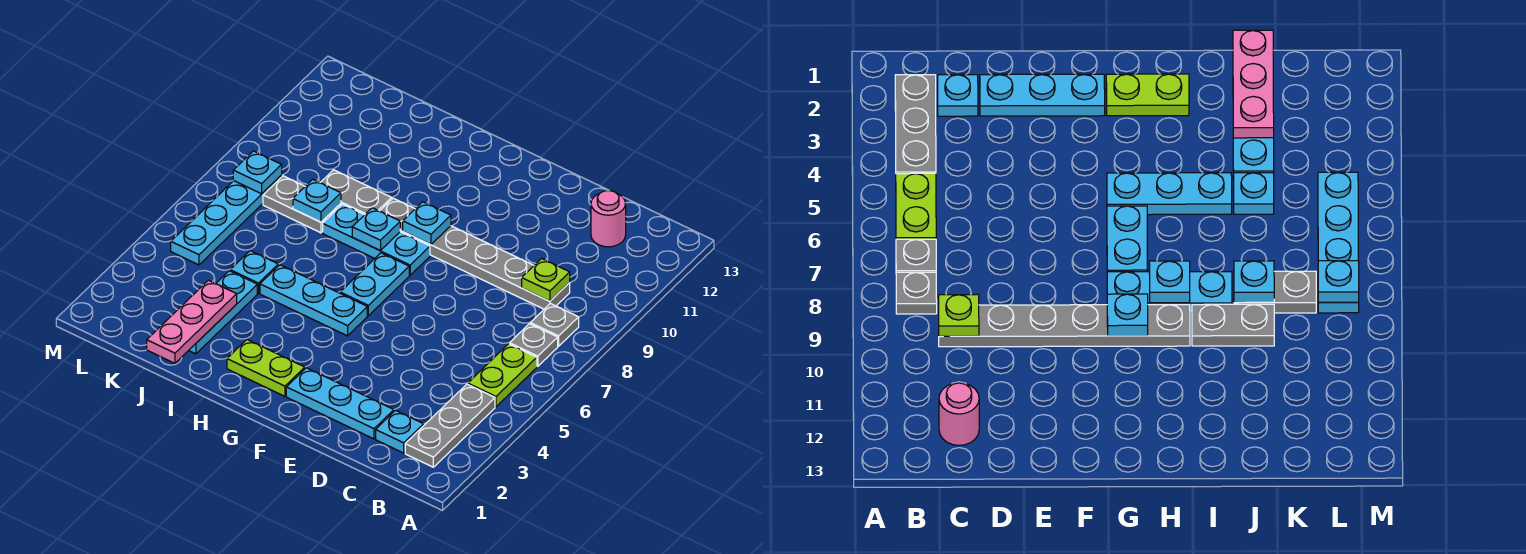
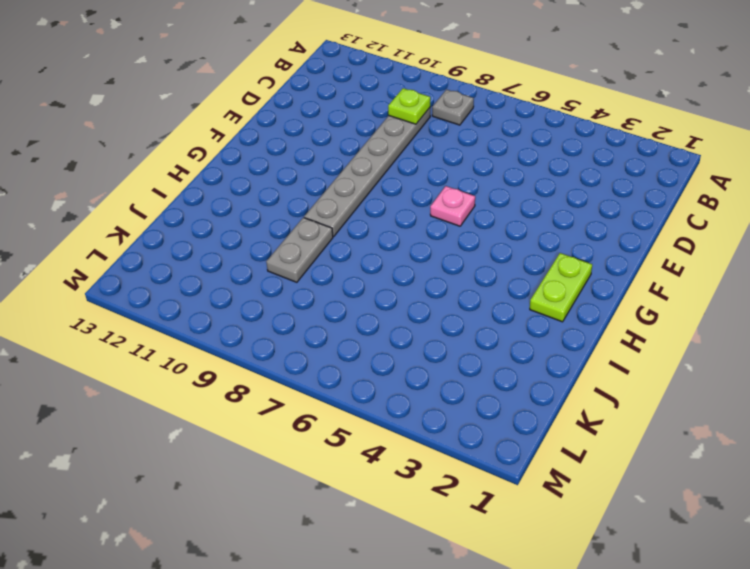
pink plate F6 level 1 -> none
none -> grey plate B2:B4 level 1
none -> lime plate B5:B6 level 1
none -> grey plate B7 level 1

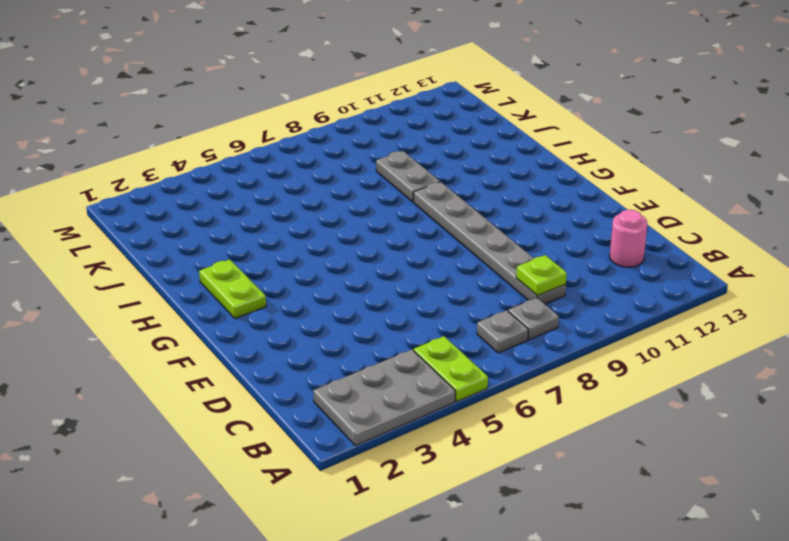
grey plate A2:B4 level 1 -> grey plate B2:B4 level 1
lime plate A5:B5 level 1 -> lime plate B5:B6 level 1
none -> cyan plate C2 level 1
none -> cyan plate D2:F2 level 1
none -> cyan plate G5:I5 level 1

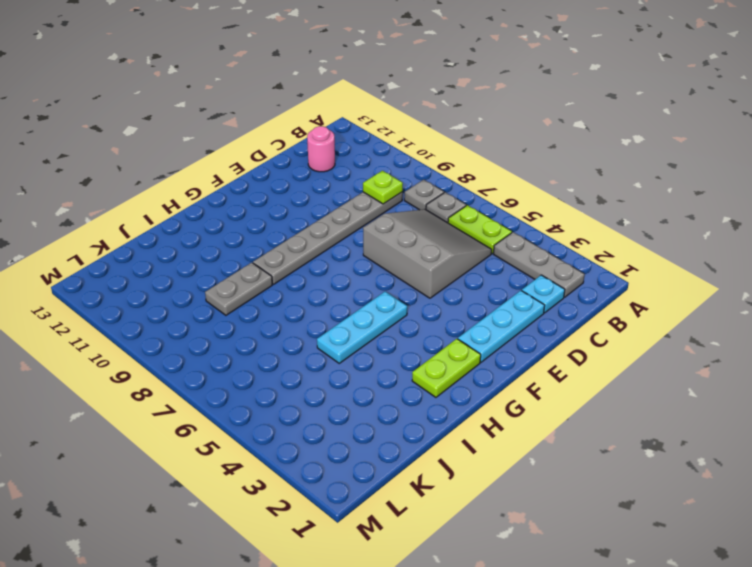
grey slope C5:E7 level 1 top E -> none
none -> cyan plate G6:G7 level 1
none -> cyan plate G8:I8 level 1
none -> cyan plate J2:J4 level 1

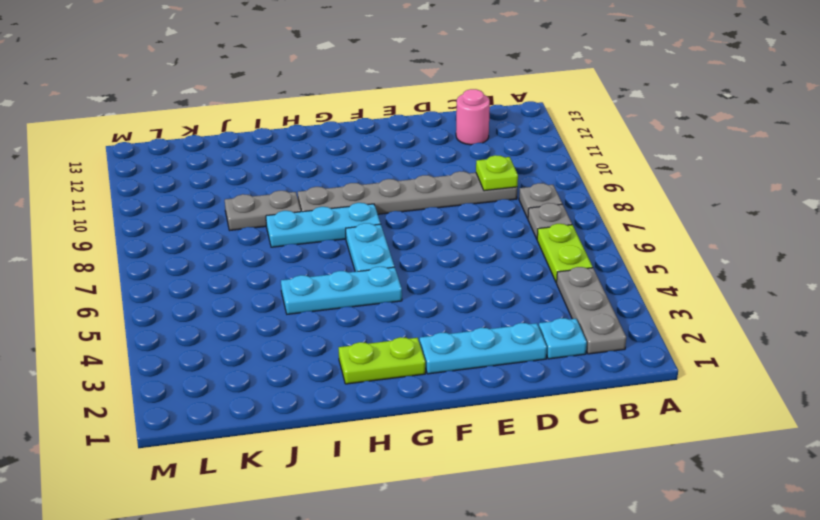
none -> cyan plate J2:J4 level 1
none -> cyan plate J5 level 1
none -> grey plate J8:K8 level 1

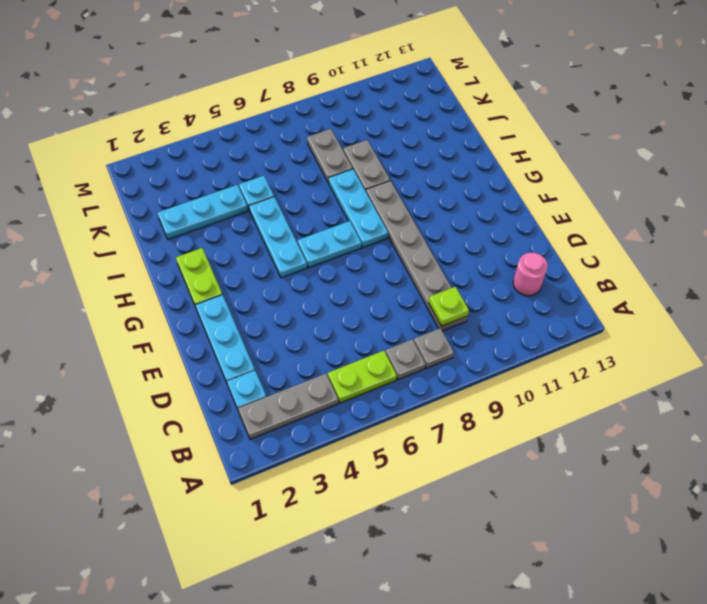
none -> cyan plate L5:L8 level 1
none -> cyan plate G9 level 2
none -> cyan plate H8 level 2

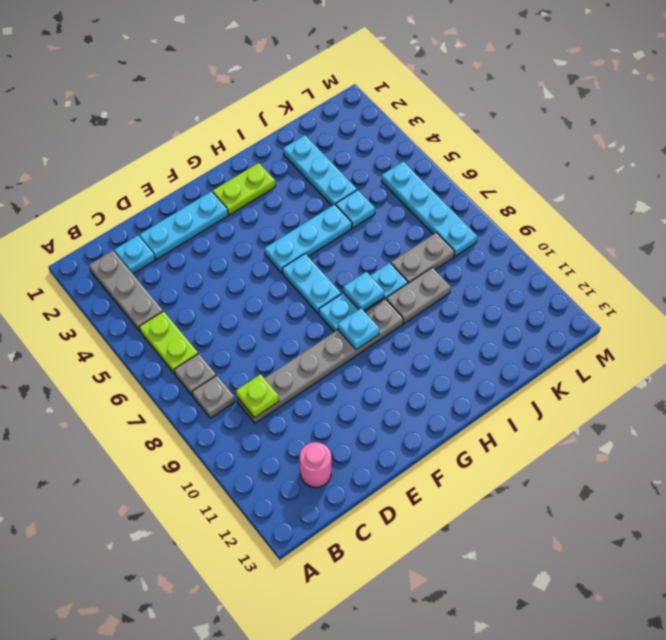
none -> pink plate J1:J3 level 2
none -> cyan plate J8 level 2
none -> cyan plate L8 level 2

